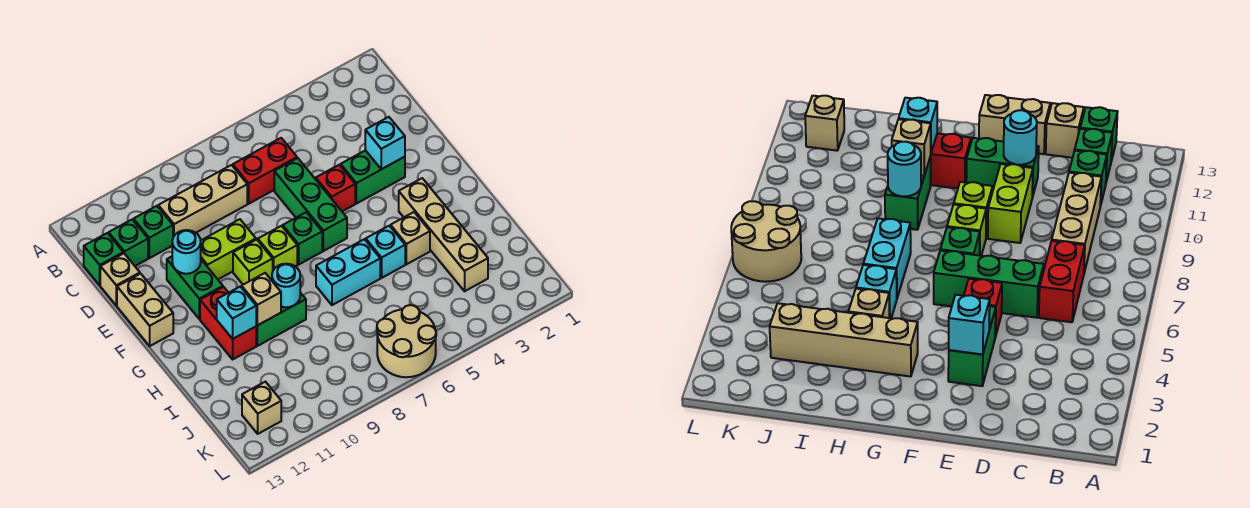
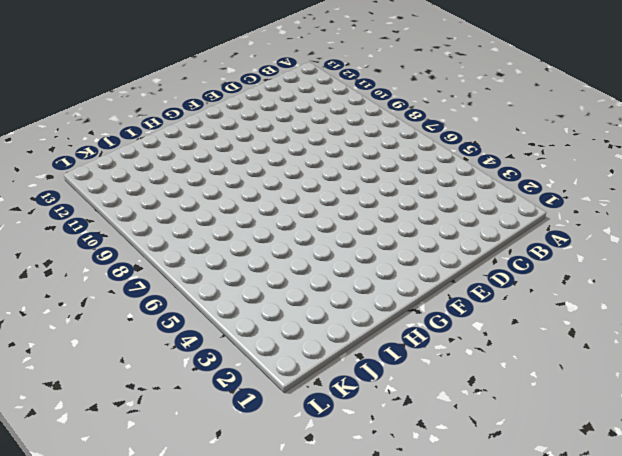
none -> red brick C6:C7 level 1
none -> tan brick C8:C10 level 1
none -> green brick C11 level 1

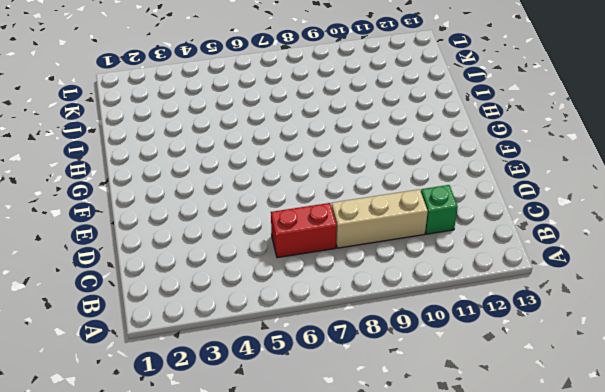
none -> green brick C12 level 1
none -> green brick C13 level 1
none -> green brick D6:F6 level 1

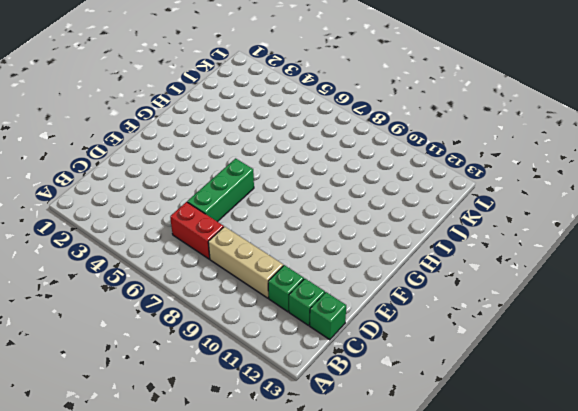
none -> tan brick D13 level 1
none -> green brick E3:E4 level 1
none -> red brick E5 level 1

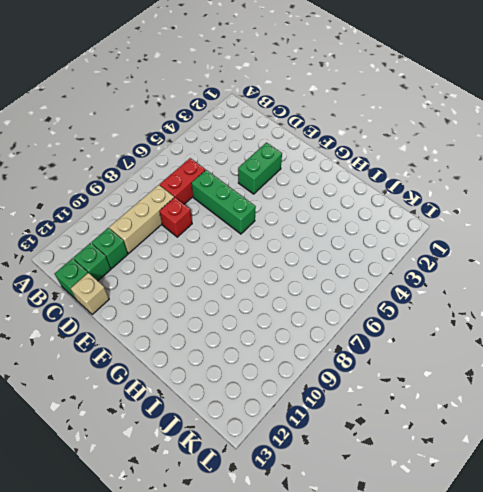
red brick D8 level 1 -> red brick E5 level 1
none -> lime brick E9:E10 level 1
none -> green brick E11:F11 level 1
none -> tan brick E13:F13 level 1

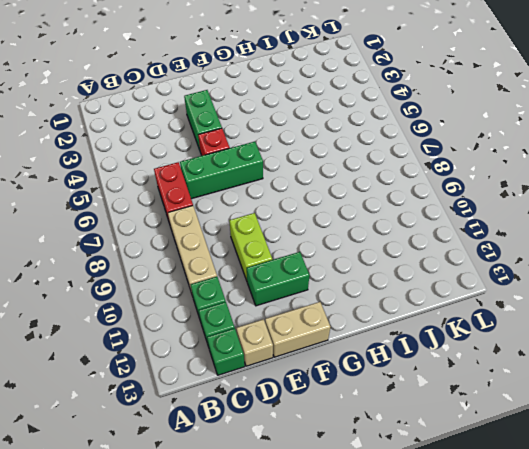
none -> green brick F7 level 1
none -> lime brick F8 level 1
none -> lime brick F9 level 1

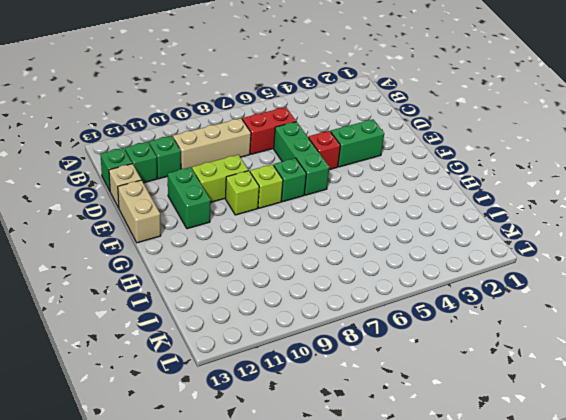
none -> tan brick G3:J3 level 1
none -> red brick G11:H11 level 1
none -> tan brick H4 level 1

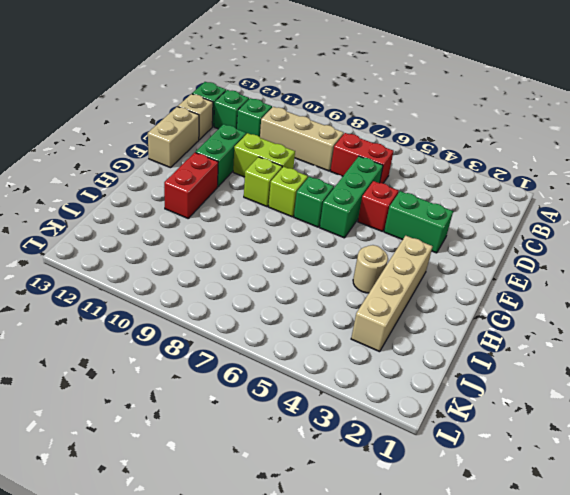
tan round brick H4 level 1 -> tan brick H4 level 1
none -> cyan brick H5 level 1
none -> cyan brick H6:H7 level 1
none -> green brick H9:H10 level 1

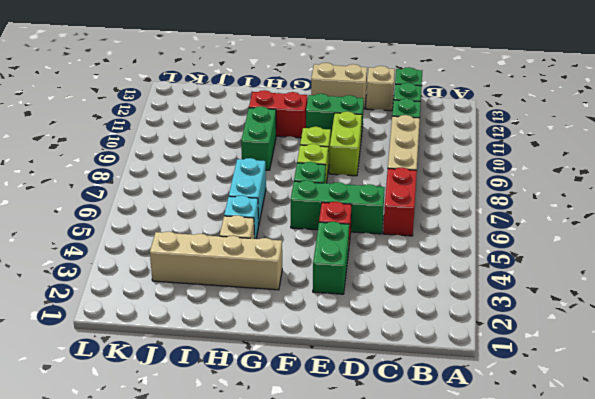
none -> tan round brick K6:L7 level 1
none -> tan brick K12 level 1
none -> cyan brick E3 level 2

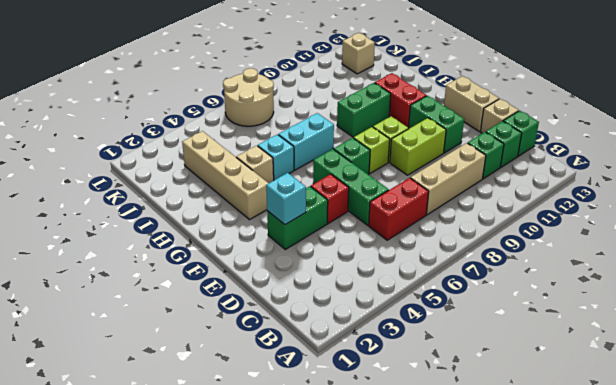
none -> cyan round brick E11 level 2
none -> cyan round brick H9 level 2
none -> tan brick H10 level 2

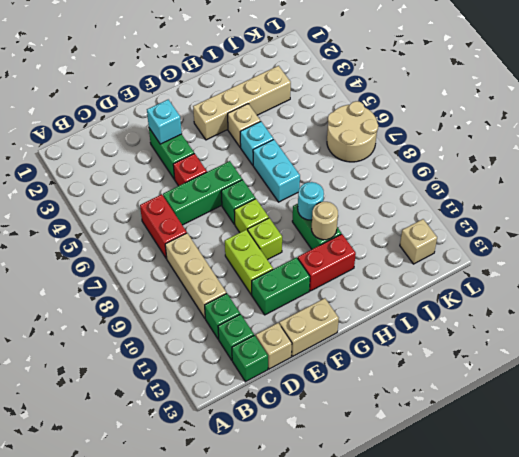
tan round brick H10 level 2 -> tan brick H10 level 2
none -> cyan round brick E11 level 2
none -> cyan brick H11 level 2

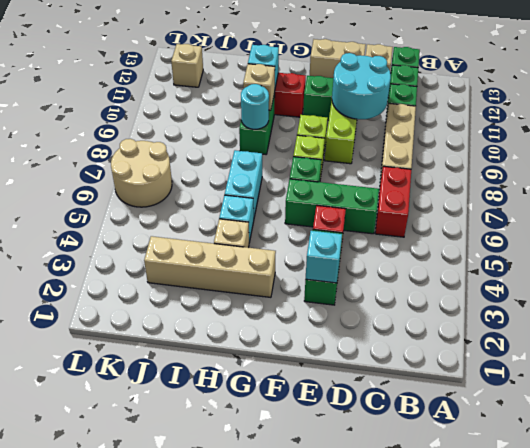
cyan round brick D10:E11 level 2 -> cyan round brick E11 level 2

